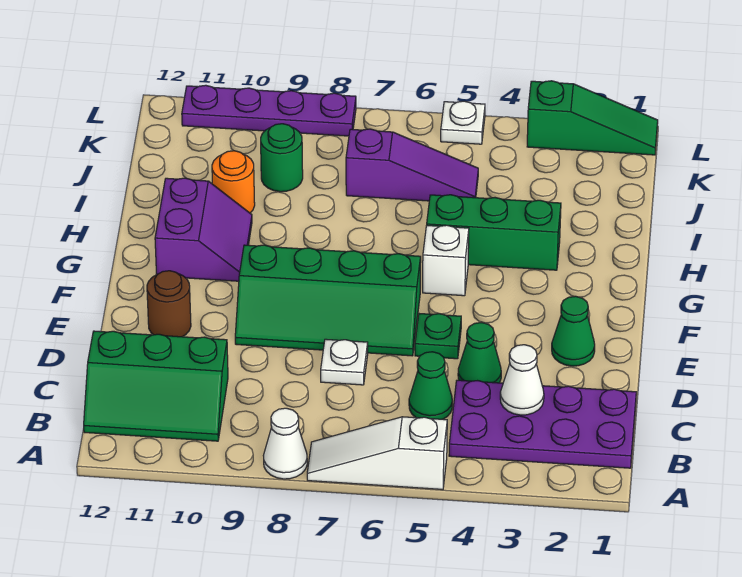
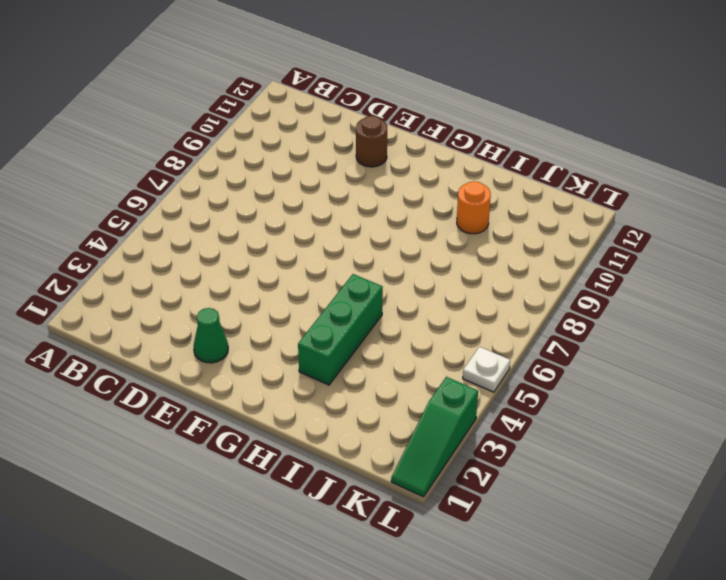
none -> white slope A5:A7 level 1 top 5
none -> white cone A8 level 1
none -> purple plate B1:C4 level 1

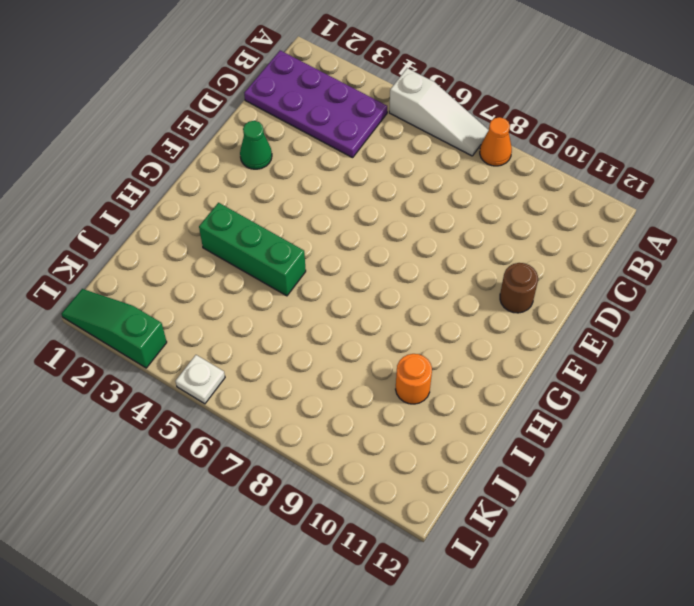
orange cone A8 level 1 -> white cone A8 level 1
none -> green slope B10:C12 level 1 top C
none -> green cone C5 level 1
none -> green cone D4 level 1

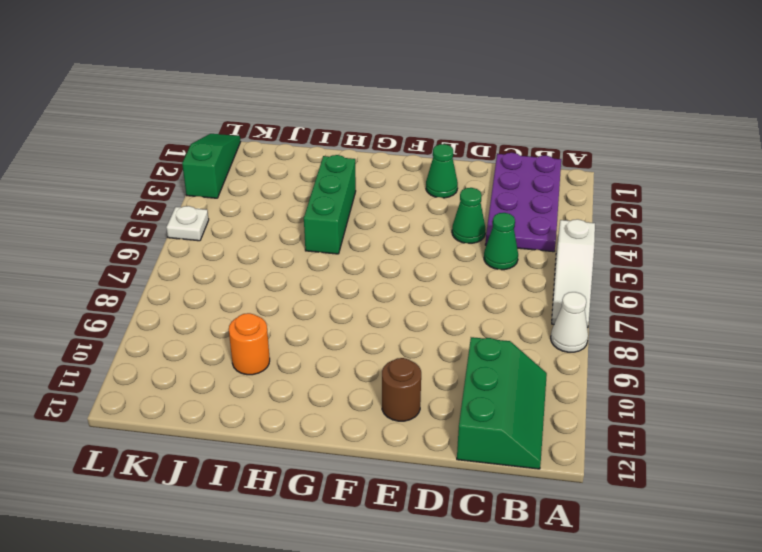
none -> white plate D7 level 1
none -> green plate E5 level 1
none -> green slope E6:F9 level 1 top F

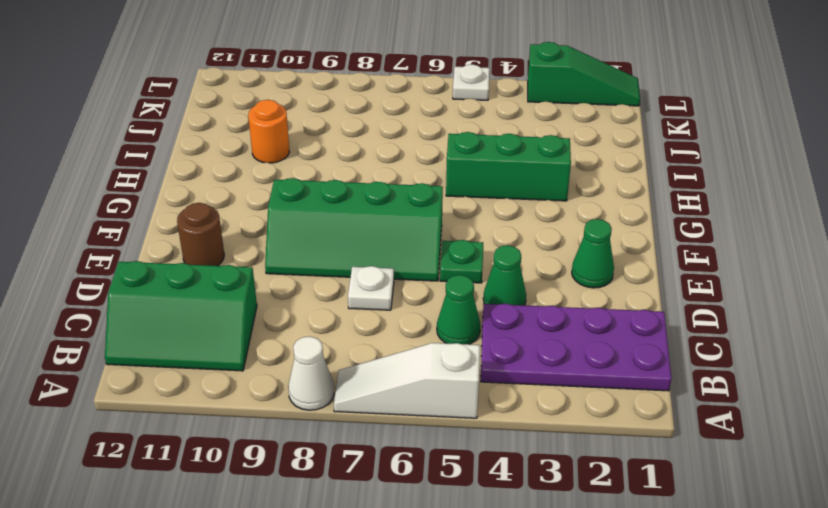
none -> white brick G5 level 1
none -> purple slope G10:H11 level 1 top 11
none -> purple slope J5:J7 level 1 top 7

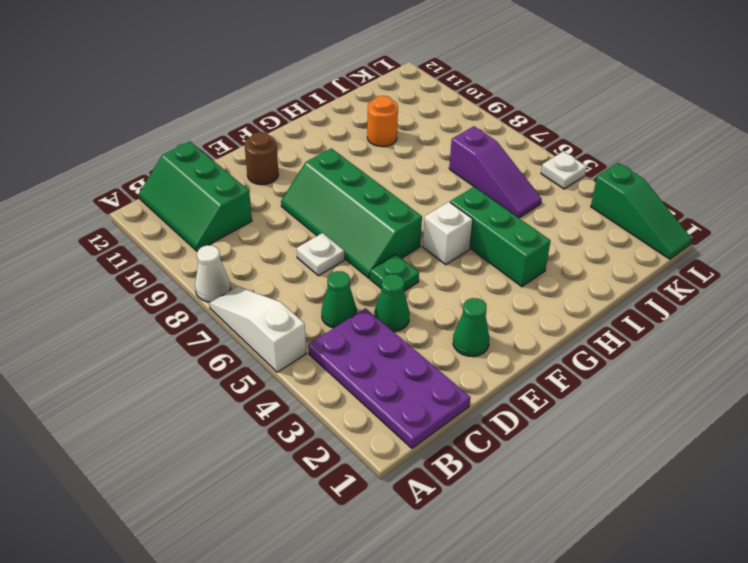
none -> purple slope G10:H11 level 1 top 11
none -> green round brick J9 level 1
none -> purple plate L8:L11 level 1

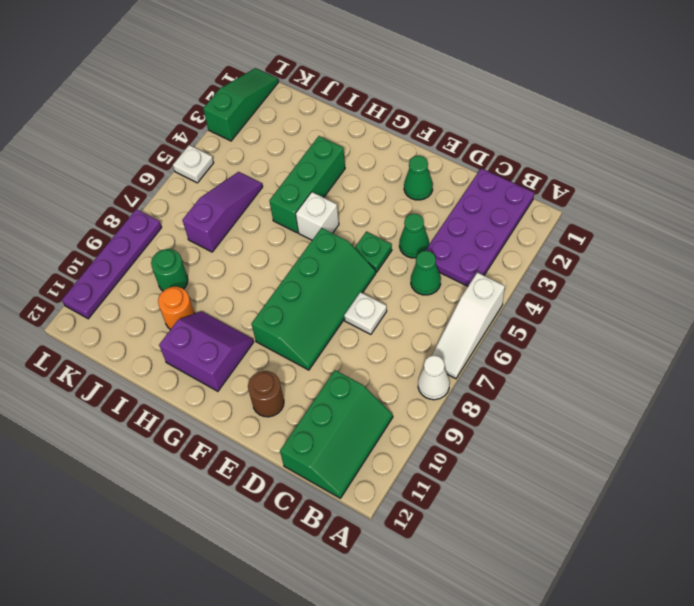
none -> white cone C3 level 2

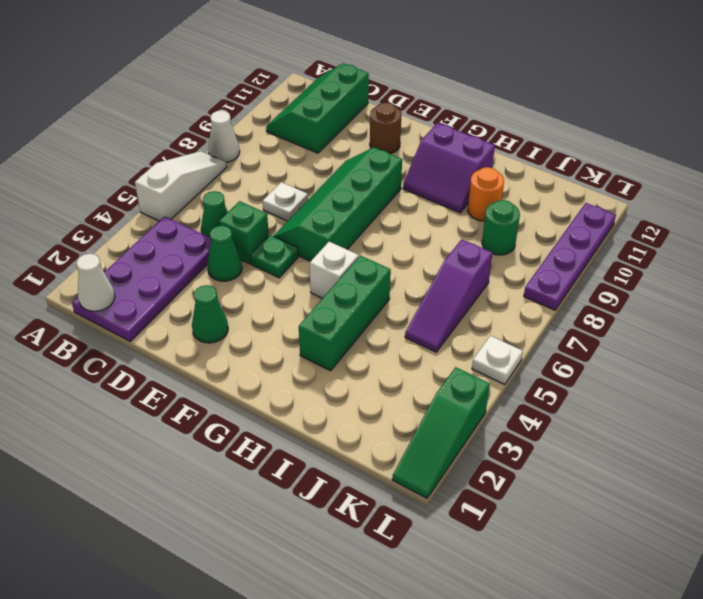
white cone B1 level 2 -> white cone C3 level 2
green brick D5 level 1 -> none

